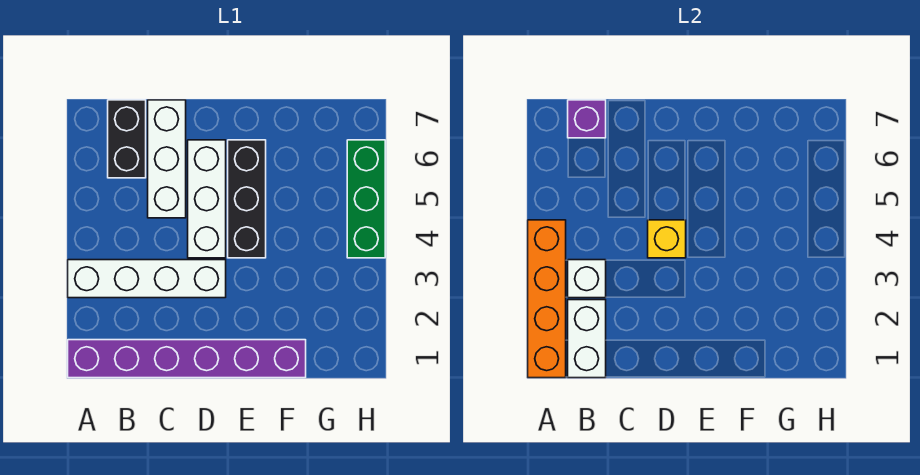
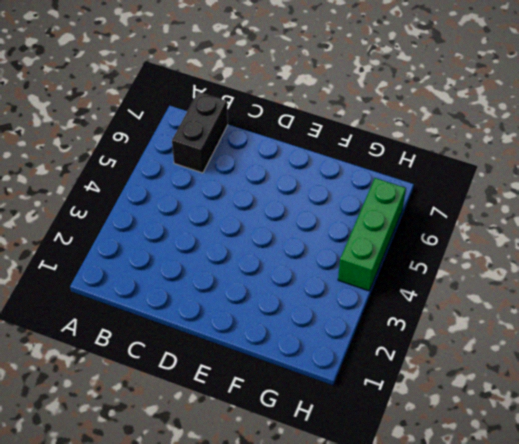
none -> purple brick A1:F1 level 1
none -> white brick A3:D3 level 1
none -> white brick C5:C7 level 1

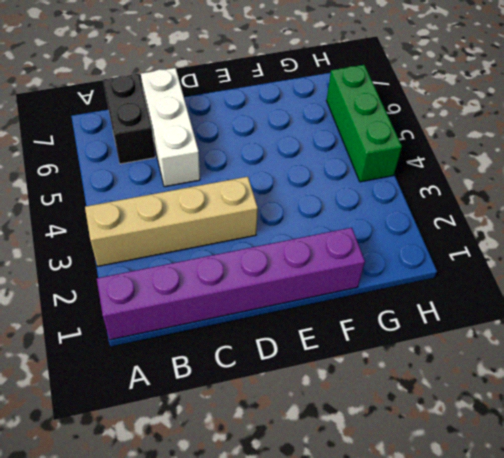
tan brick A3:D3 level 1 -> white brick A3:D3 level 1
none -> white brick D4:D6 level 1
none -> black brick E4:E6 level 1
none -> orange brick A1:A4 level 2

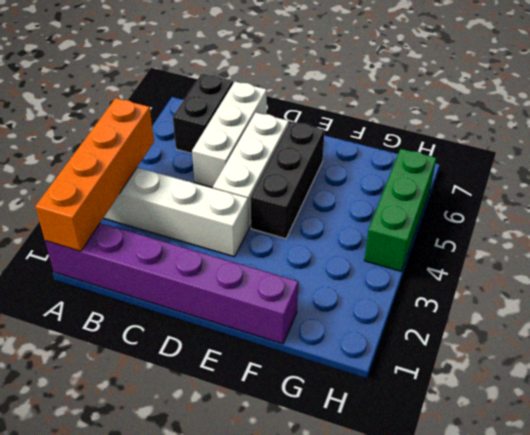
none -> white brick B1:B2 level 2
none -> white brick B3 level 2
none -> purple brick B7 level 2

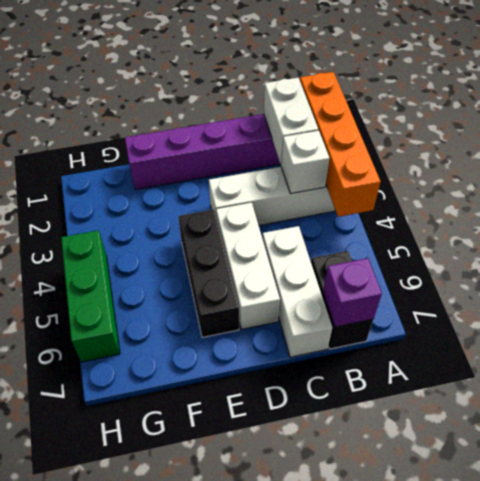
none -> yellow brick D4 level 2

